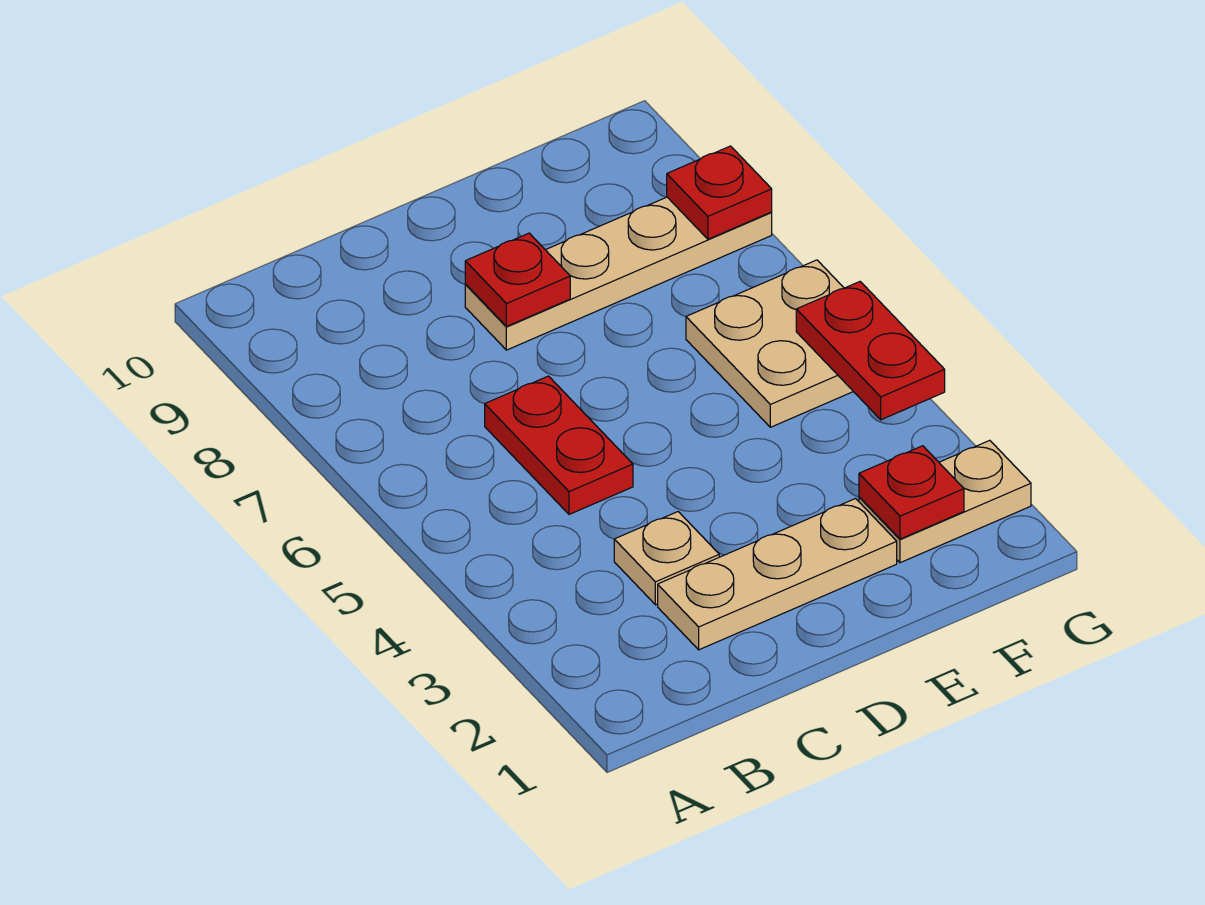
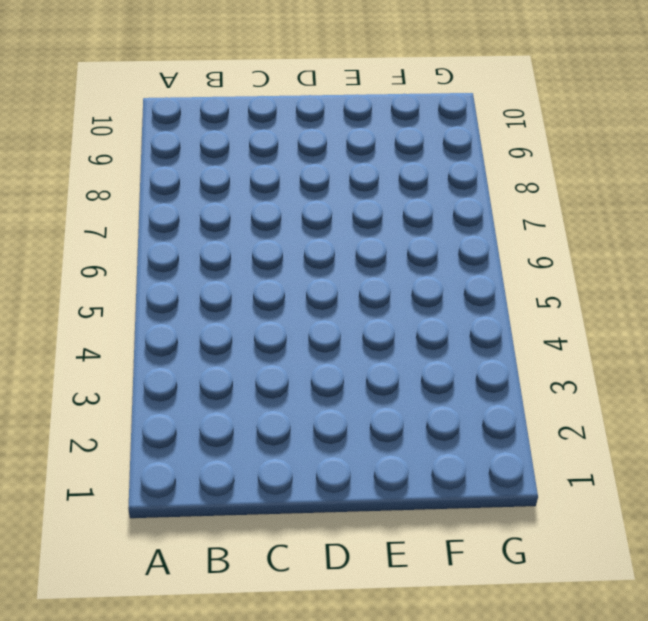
none -> tan plate C2:E2 level 1
none -> tan plate C3 level 1

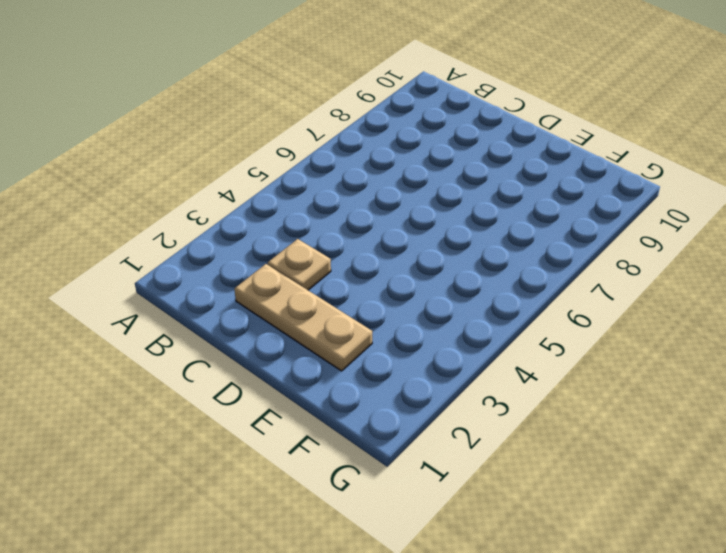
none -> red plate C5:C6 level 1
none -> tan plate D8:G8 level 1

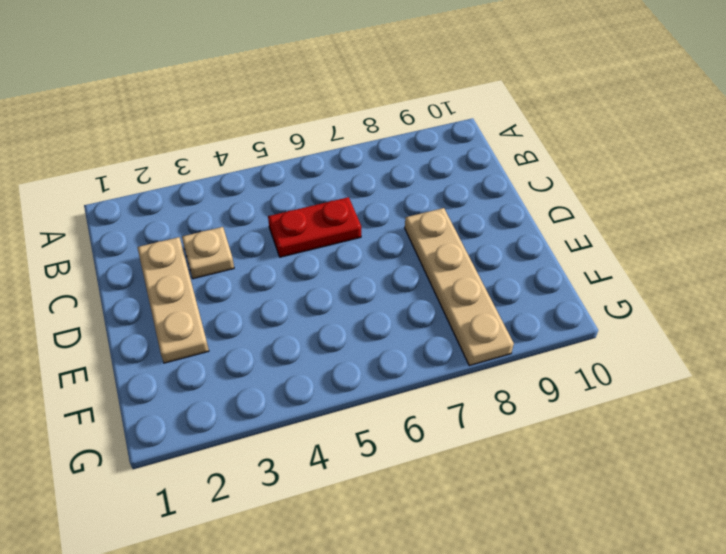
none -> tan plate F2:G2 level 1
none -> tan plate F5:G6 level 1

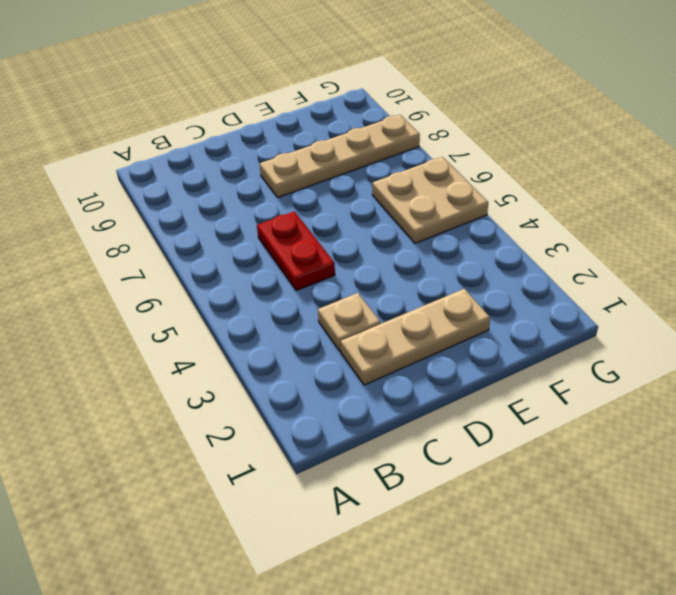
none -> tan plate F2:G2 level 1
none -> red plate D8 level 2

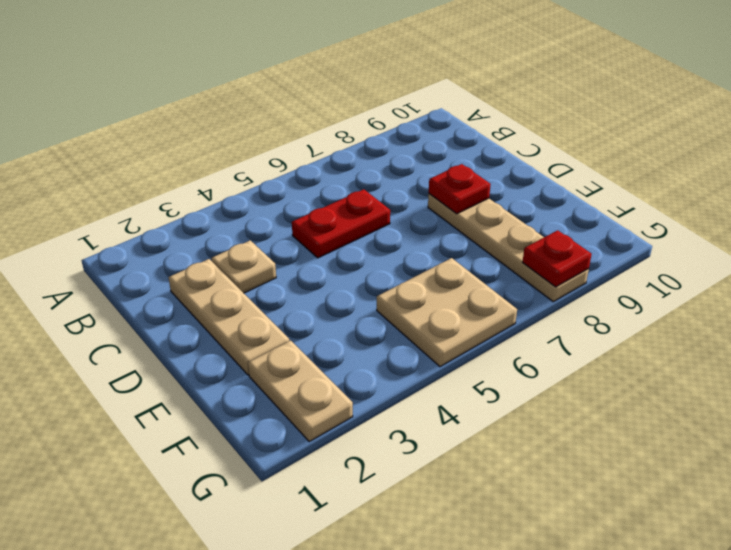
none -> red plate F2 level 2
none -> red plate G4:G5 level 2

